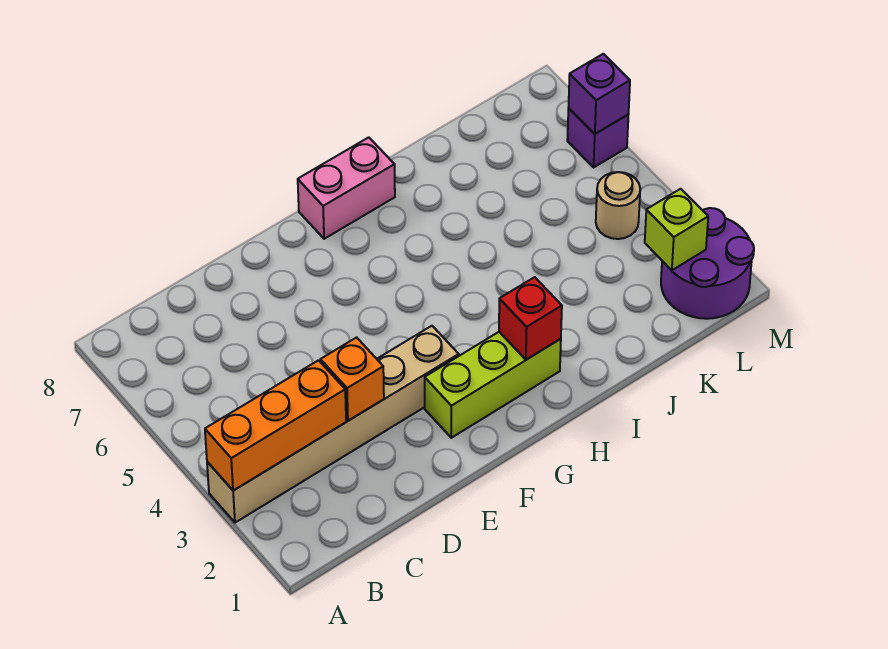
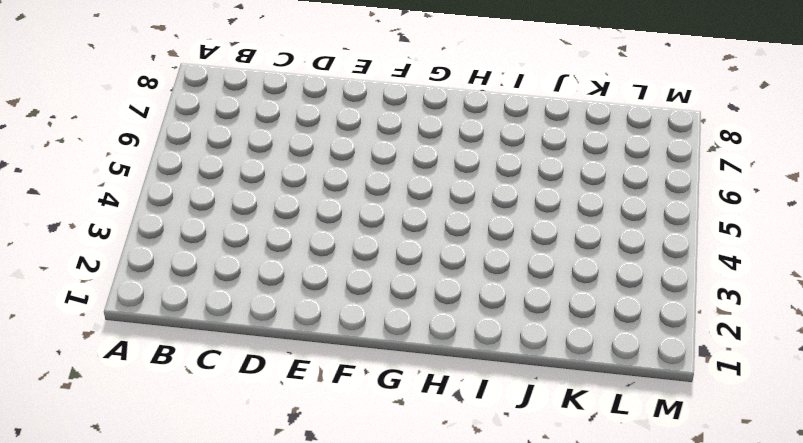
none -> tan brick A3:F3 level 1
none -> lime brick F2:H2 level 1

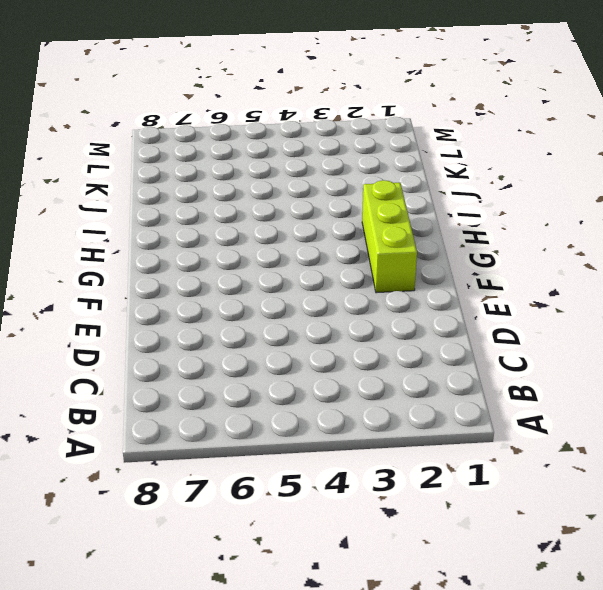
none -> tan brick A3:F3 level 1
none -> pink brick G8:H8 level 1

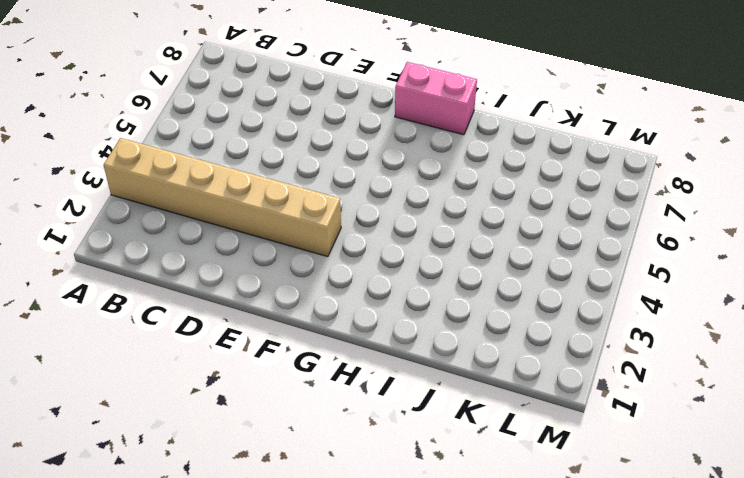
none -> lime brick F2:H2 level 1
none -> purple round brick L1:M2 level 1

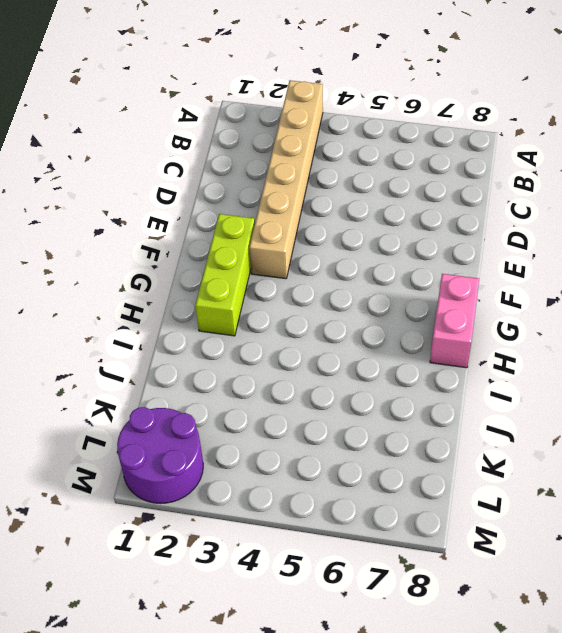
none -> tan round brick L4 level 1
none -> purple brick M6 level 1

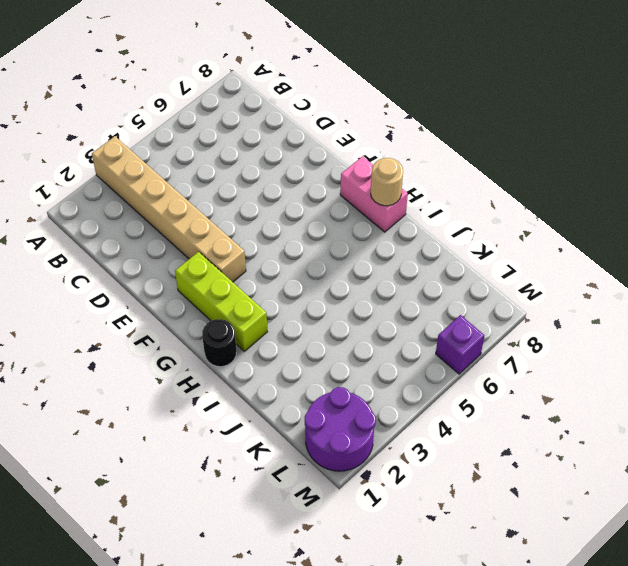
black round brick H1 level 1 -> none
tan round brick H8 level 2 -> tan round brick L4 level 1
none -> orange brick A3:C3 level 2
none -> orange brick D3 level 2

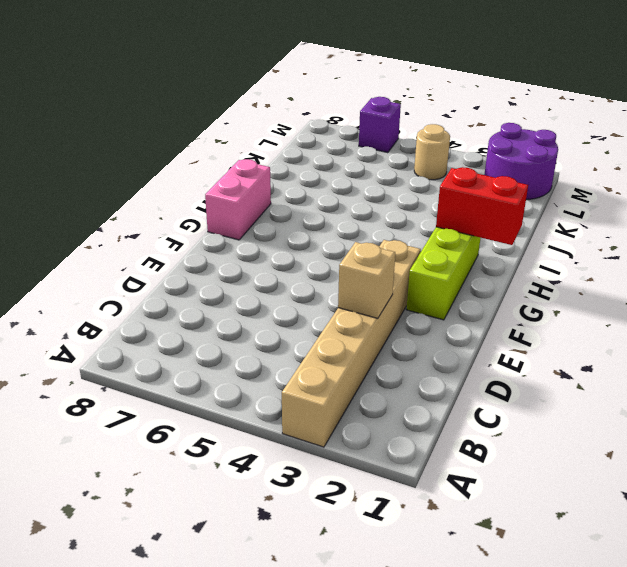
tan brick D3 level 2 -> orange brick D3 level 2
red brick H1:H2 level 2 -> red brick H2 level 2
none -> orange brick A3:C3 level 2
none -> lime brick L2 level 2

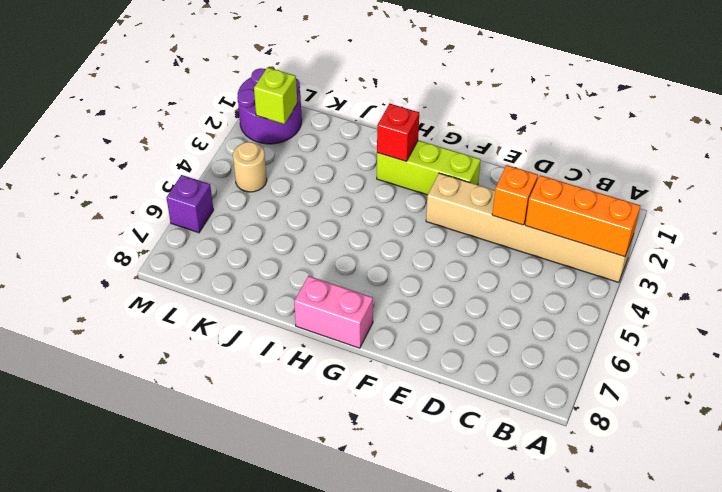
none -> purple brick M6 level 2

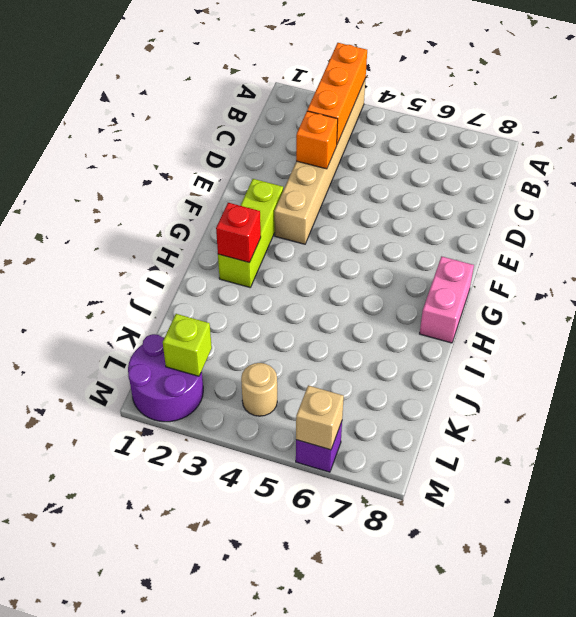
tan brick M6 level 2 -> purple brick M6 level 2

